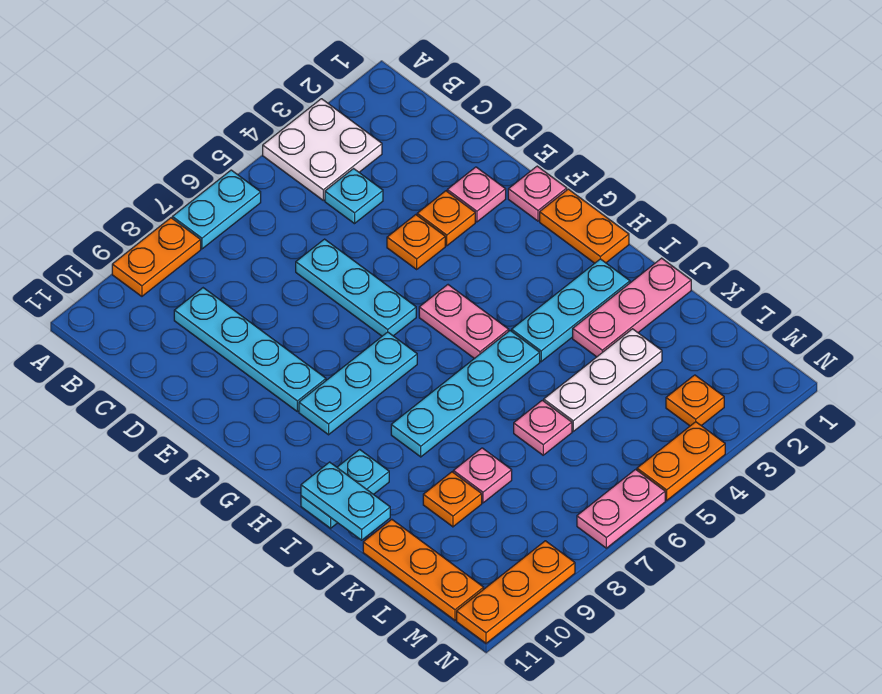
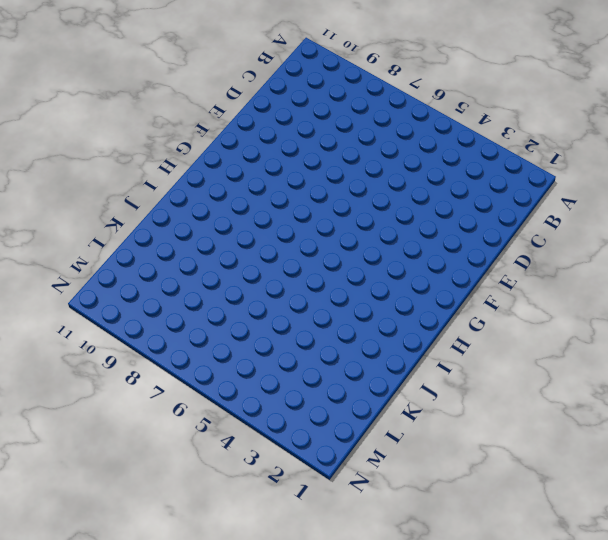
none -> white plate A3:B4 level 1
none -> cyan plate A6:A7 level 1
none -> orange plate A8:A9 level 1

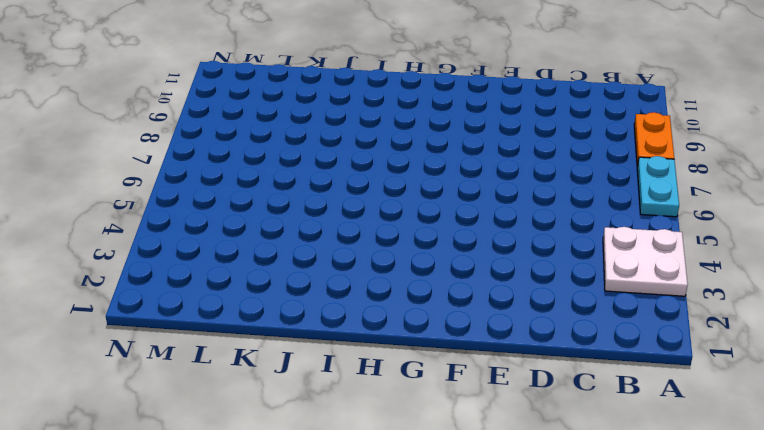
none -> cyan plate C4 level 1
none -> cyan plate C9:F9 level 1
none -> cyan plate D6:F6 level 1

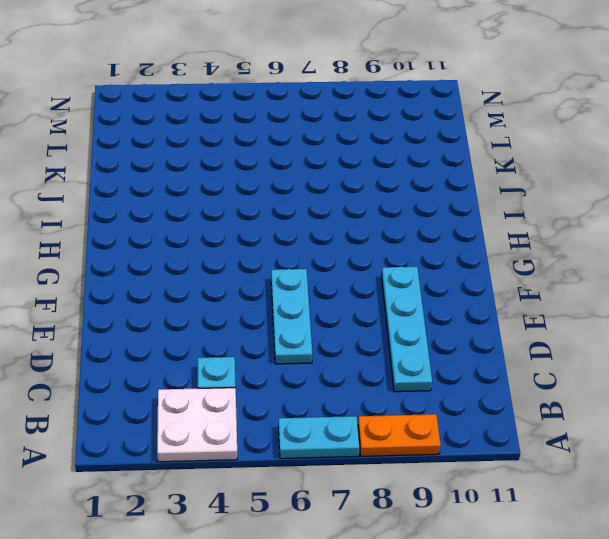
none -> pink plate E2 level 1
none -> orange plate E3 level 1
none -> orange plate E4 level 1

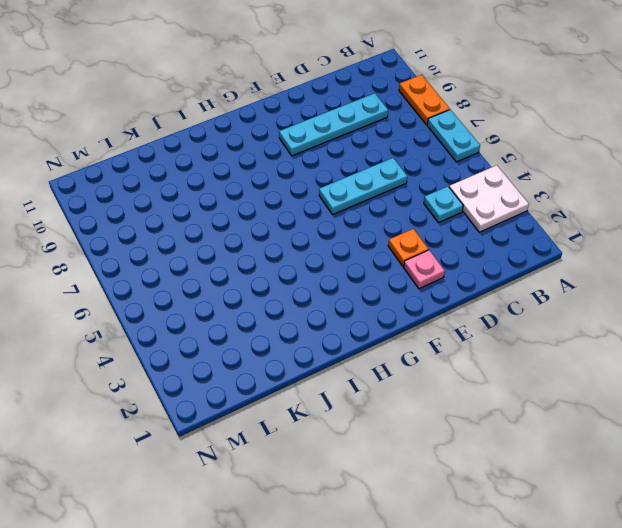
none -> orange plate E4 level 1
none -> pink plate F1 level 1
none -> orange plate G1:H1 level 1

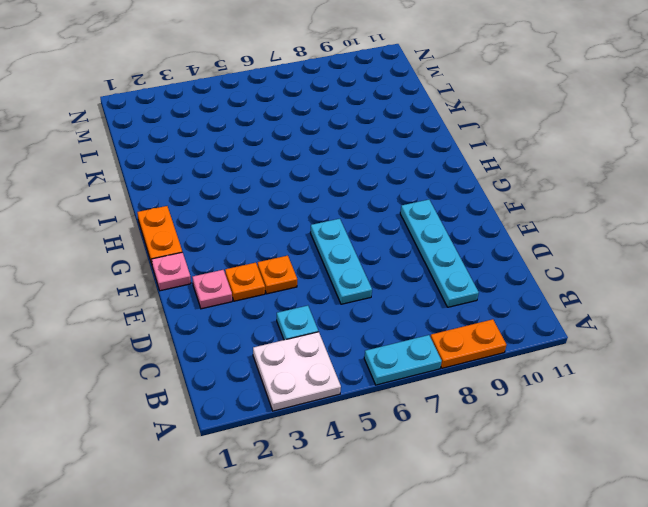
none -> pink plate G5:H5 level 1
none -> cyan plate G7:G9 level 1
none -> cyan plate I2:I4 level 1

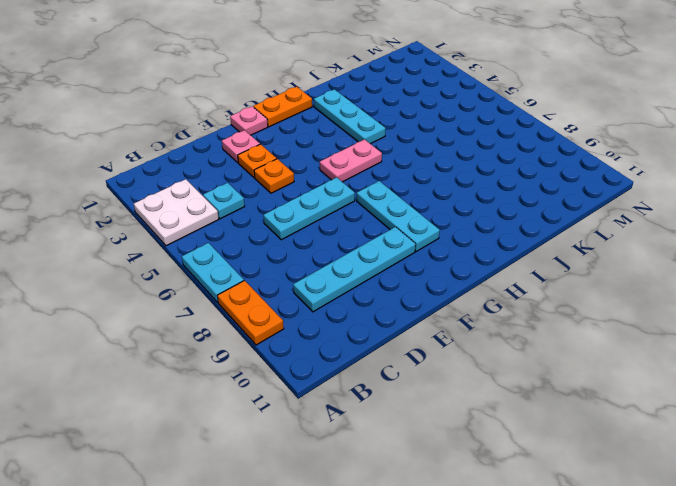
none -> cyan plate I5:I8 level 1
none -> cyan plate I10:I11 level 1
none -> pink plate J1:J3 level 1

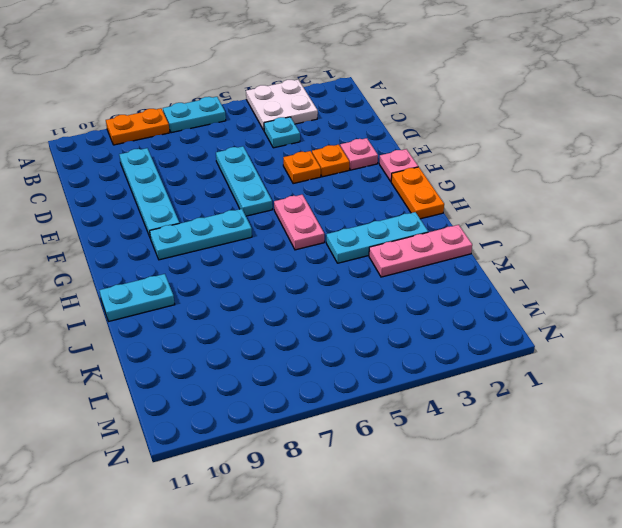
none -> cyan plate I5:I8 level 1
none -> white plate K3:K5 level 1
none -> pink plate K6 level 1

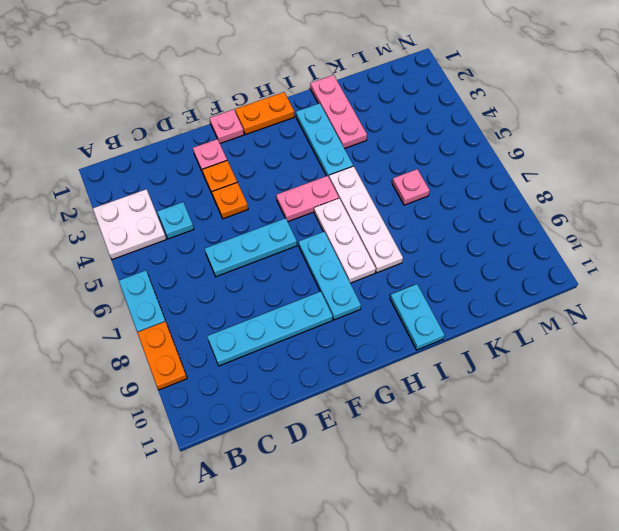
white plate H6:H8 level 1 -> white plate K3:K5 level 1
white plate I5:I8 level 1 -> cyan plate I5:I8 level 1
none -> pink plate K8 level 1
none -> orange plate K9 level 1
none -> orange plate K11:M11 level 1

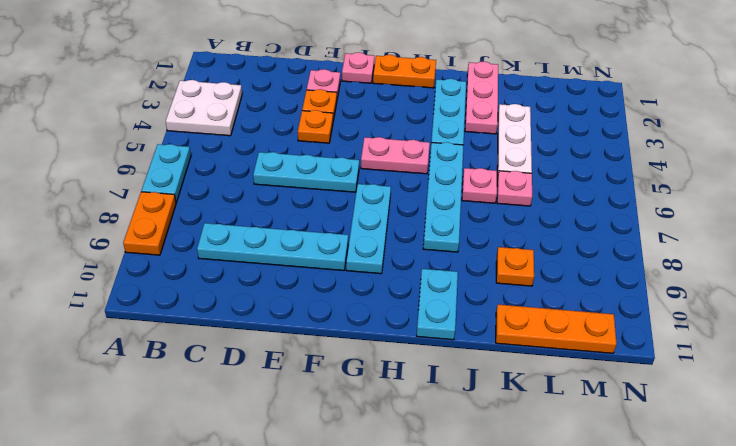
pink plate J6 level 1 -> pink plate K8 level 1
none -> cyan plate C4 level 1
none -> orange plate M3 level 1
none -> orange plate N4:N5 level 1

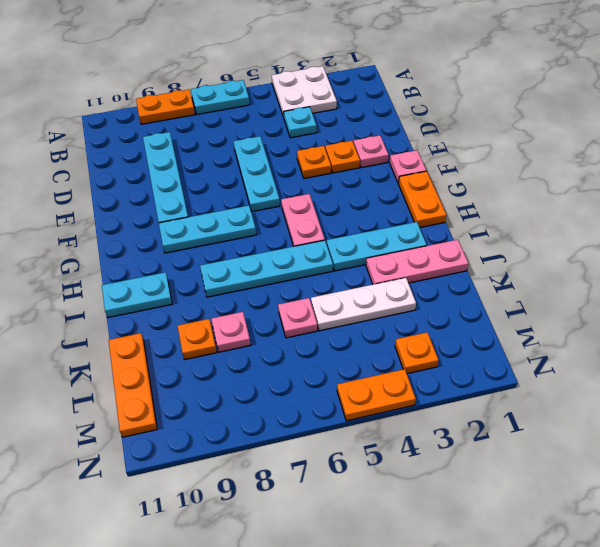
none -> pink plate N6:N7 level 1
none -> orange plate N9:N11 level 1
none -> cyan plate I11:J11 level 2

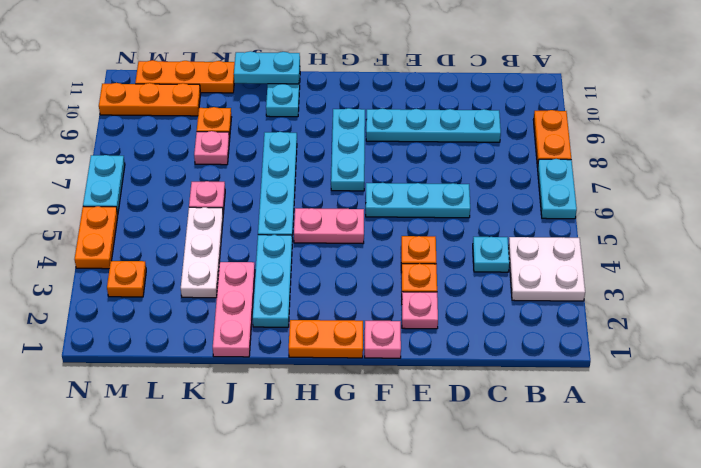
orange plate L10:N10 level 1 -> orange plate N9:N11 level 1
cyan plate N6:N7 level 1 -> pink plate N6:N7 level 1

